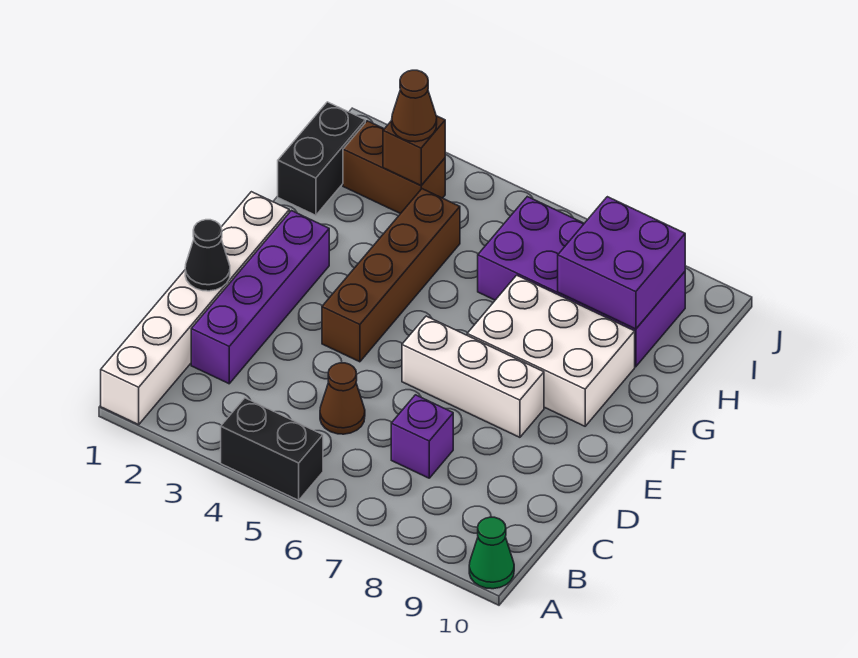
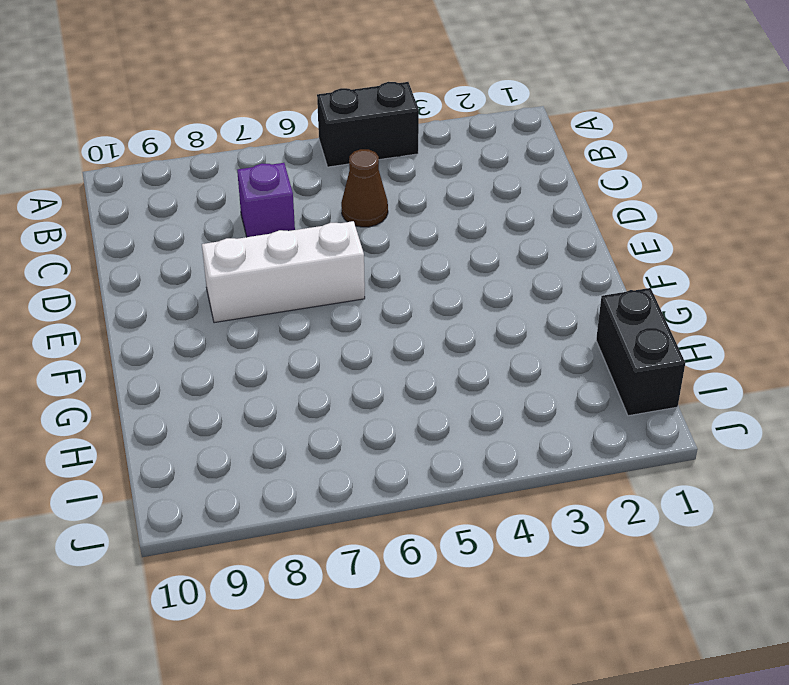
none -> white brick A1:F1 level 1
none -> green cone A10 level 1
none -> purple brick C2:F2 level 1

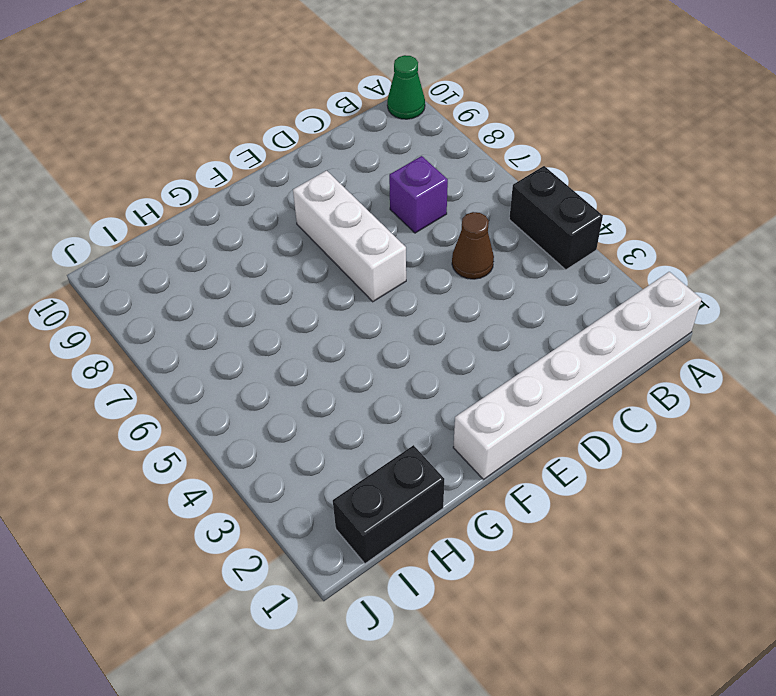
none -> purple brick C2:F2 level 1
none -> brown brick E4:H4 level 1
none -> white brick F7:G9 level 1

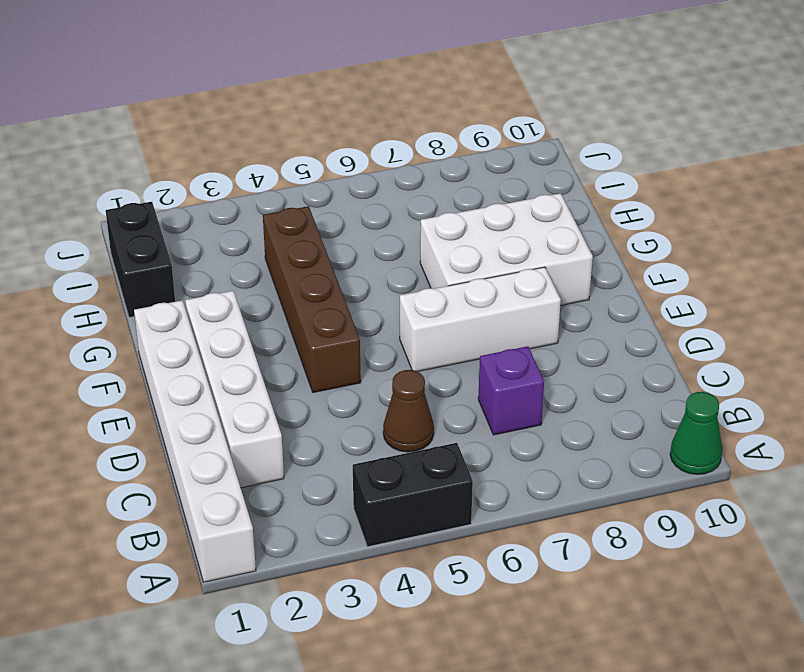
white brick C2:F2 level 1 -> purple brick C2:F2 level 1
none -> purple brick H6:I9 level 1
none -> brown brick I2:I3 level 1
none -> black cone D1 level 2

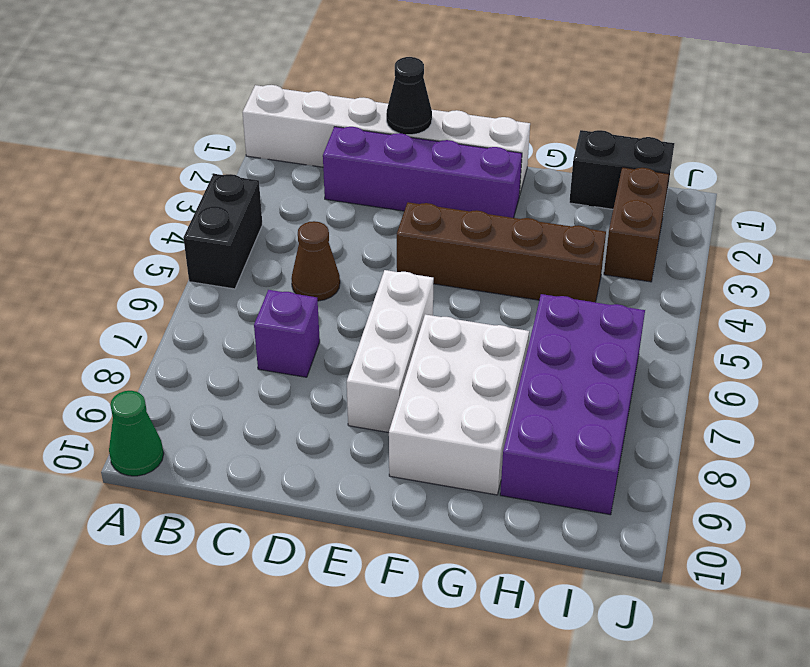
none -> purple brick H8:I9 level 2
none -> brown brick I3 level 2
none -> brown cone I3 level 3

